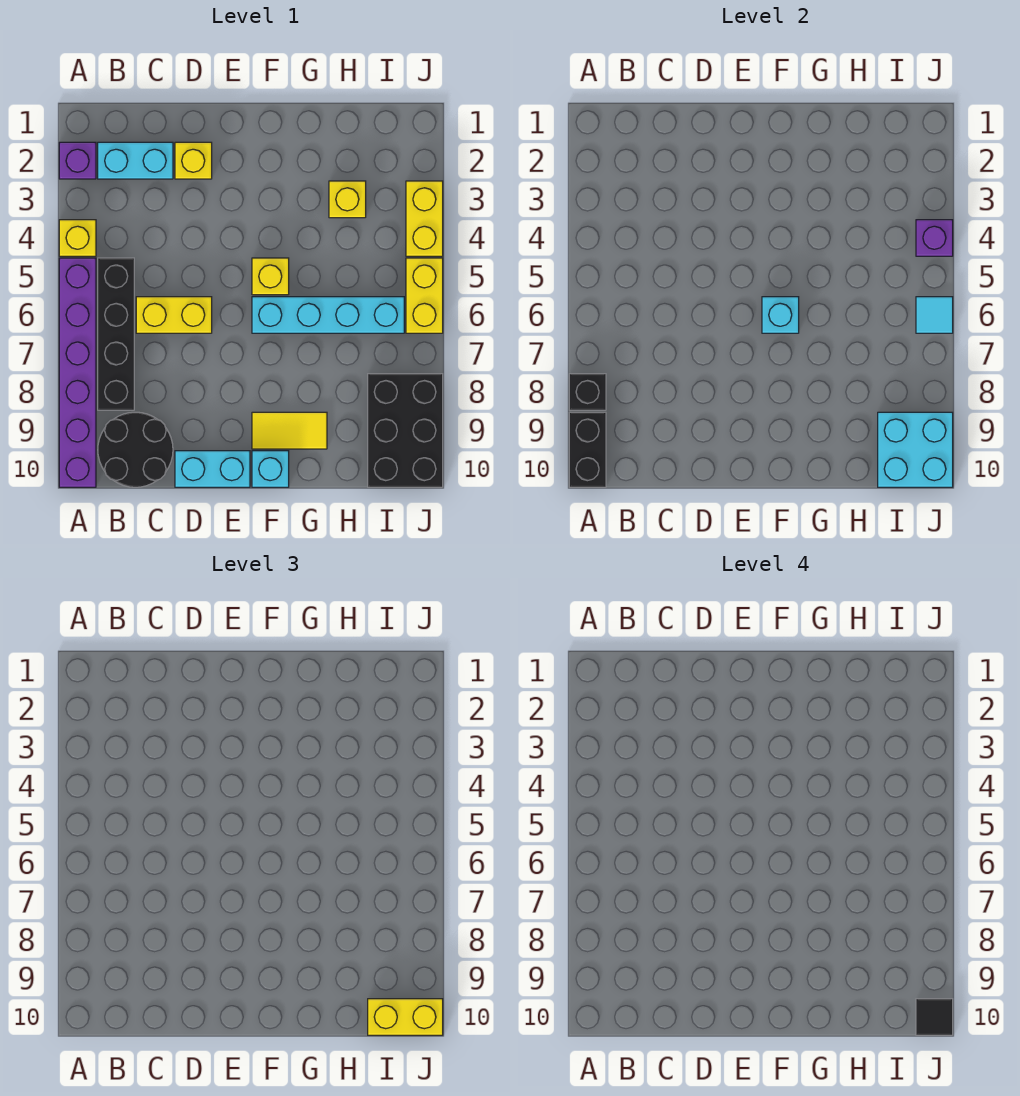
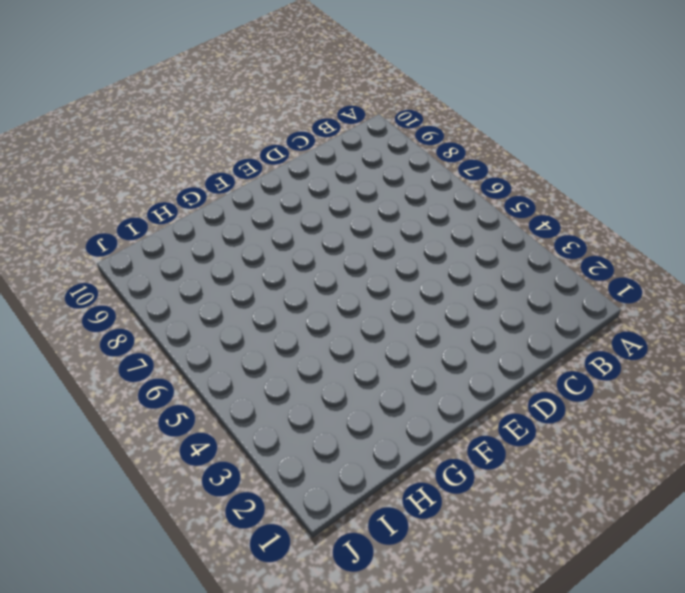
none -> purple brick A2 level 1
none -> yellow brick A4 level 1
none -> purple brick A5:A10 level 1

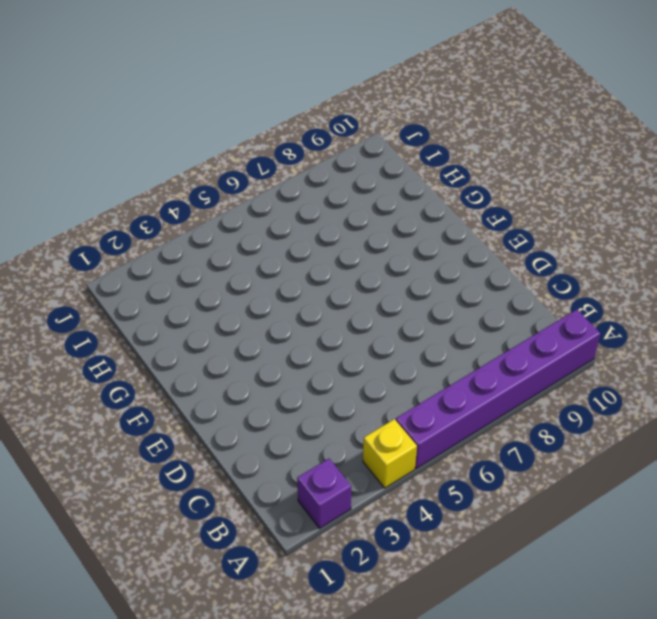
none -> cyan brick B2:C2 level 1
none -> black brick B5:B8 level 1
none -> black round brick B9:C10 level 1

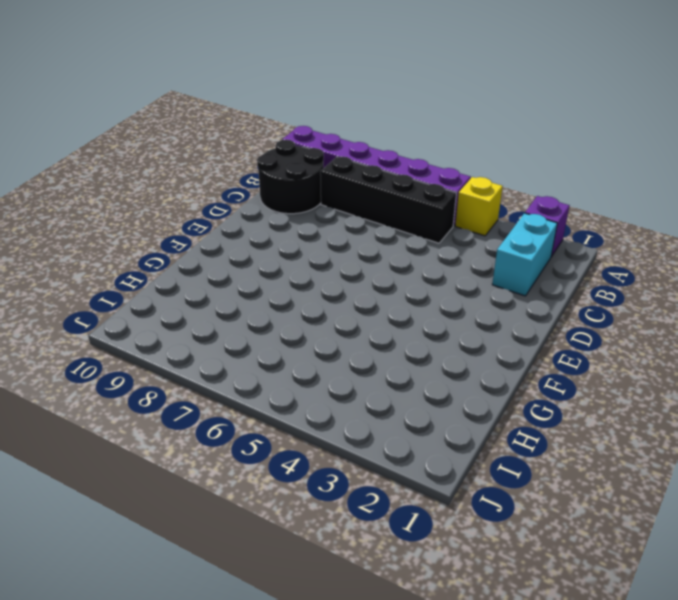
none -> yellow brick C6:D6 level 1
none -> yellow brick D2 level 1
none -> cyan brick D10:E10 level 1

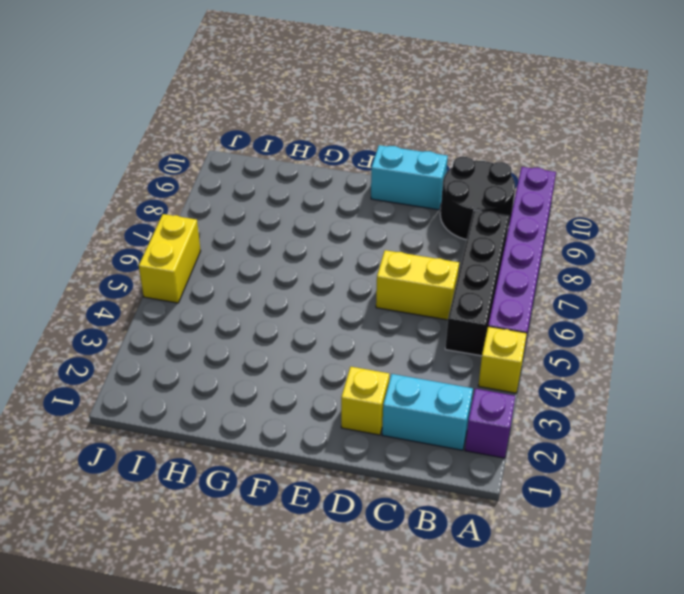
none -> yellow brick F5 level 1
none -> cyan brick F6:I6 level 1
none -> yellow tile F9:G9 level 1

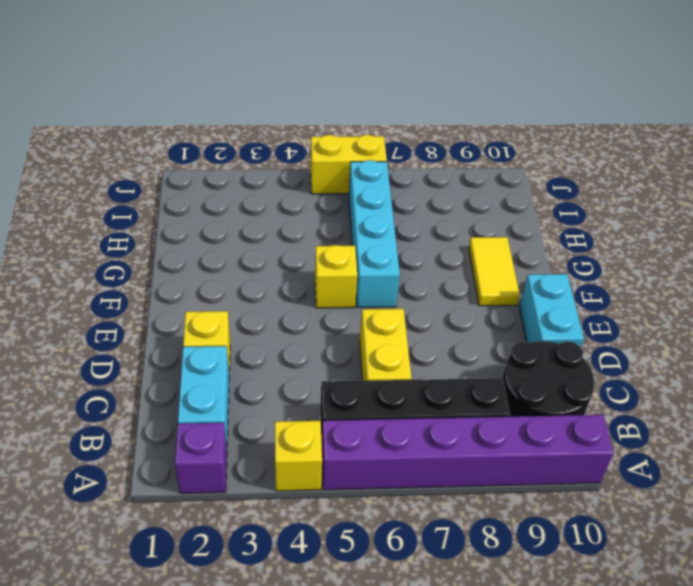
none -> cyan brick F10 level 1
none -> yellow brick H3 level 1
none -> black brick I8:J10 level 1

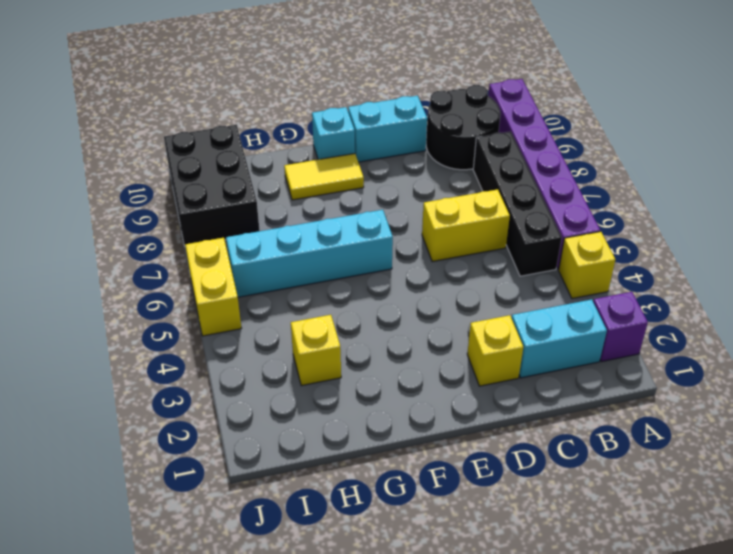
none -> yellow brick F5 level 1
none -> yellow brick J3:J4 level 1
none -> black brick A8 level 2

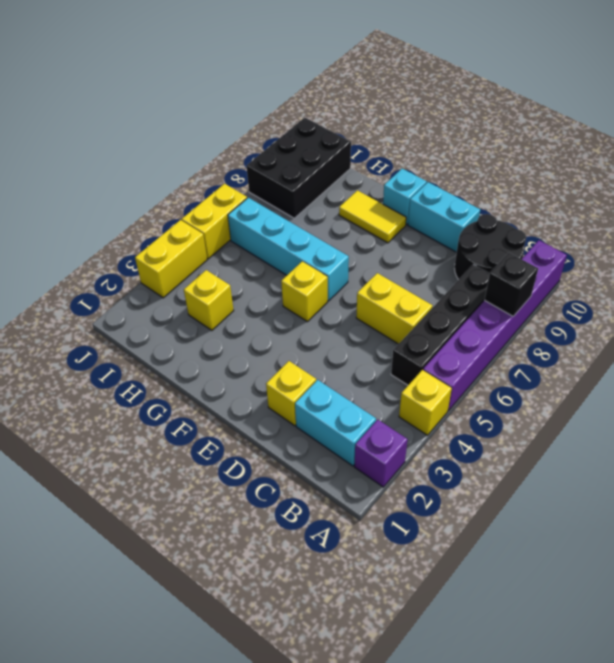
none -> black brick A9:A10 level 2
none -> cyan brick F6 level 2
none -> cyan brick I9:J10 level 2

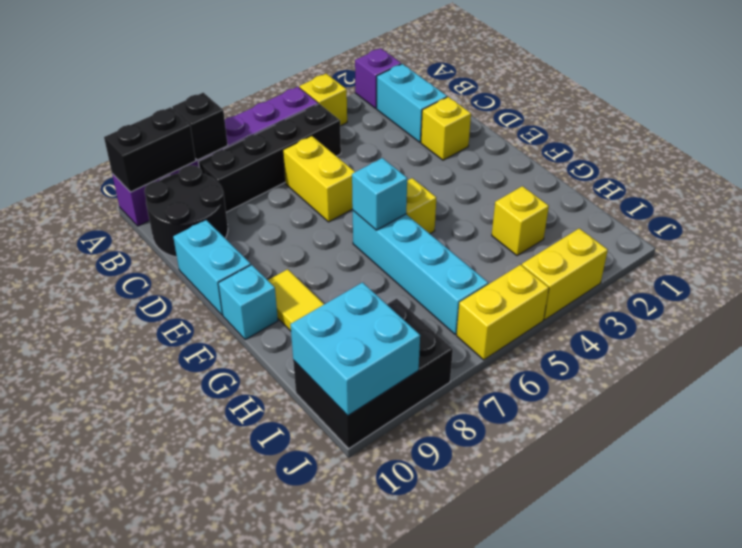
none -> purple brick J4 level 2
none -> cyan tile J6 level 2
none -> yellow brick I10:J10 level 3

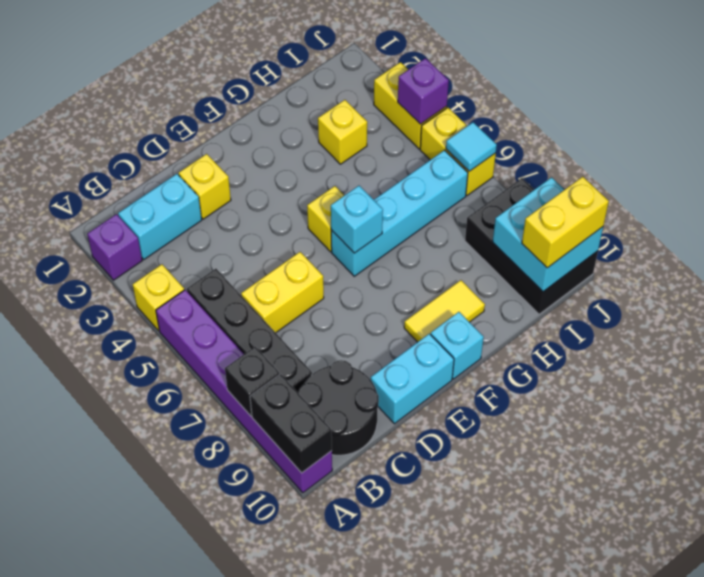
none -> black tile J10 level 4

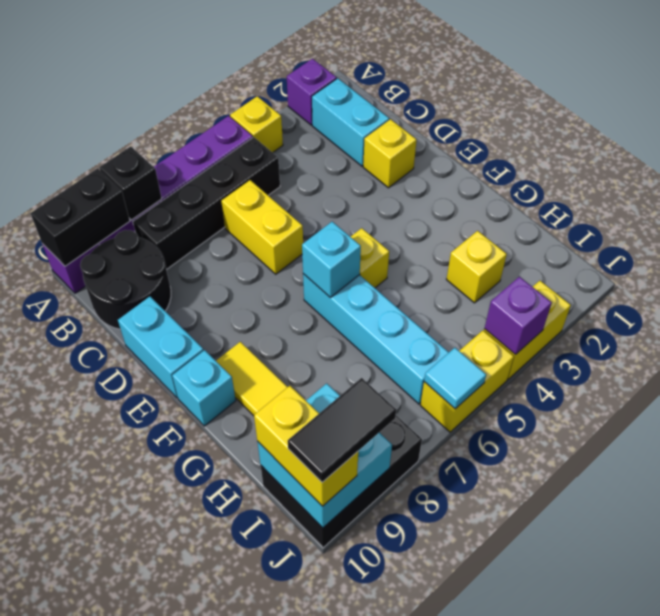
black tile J9:J10 level 4 -> black tile J10 level 4

